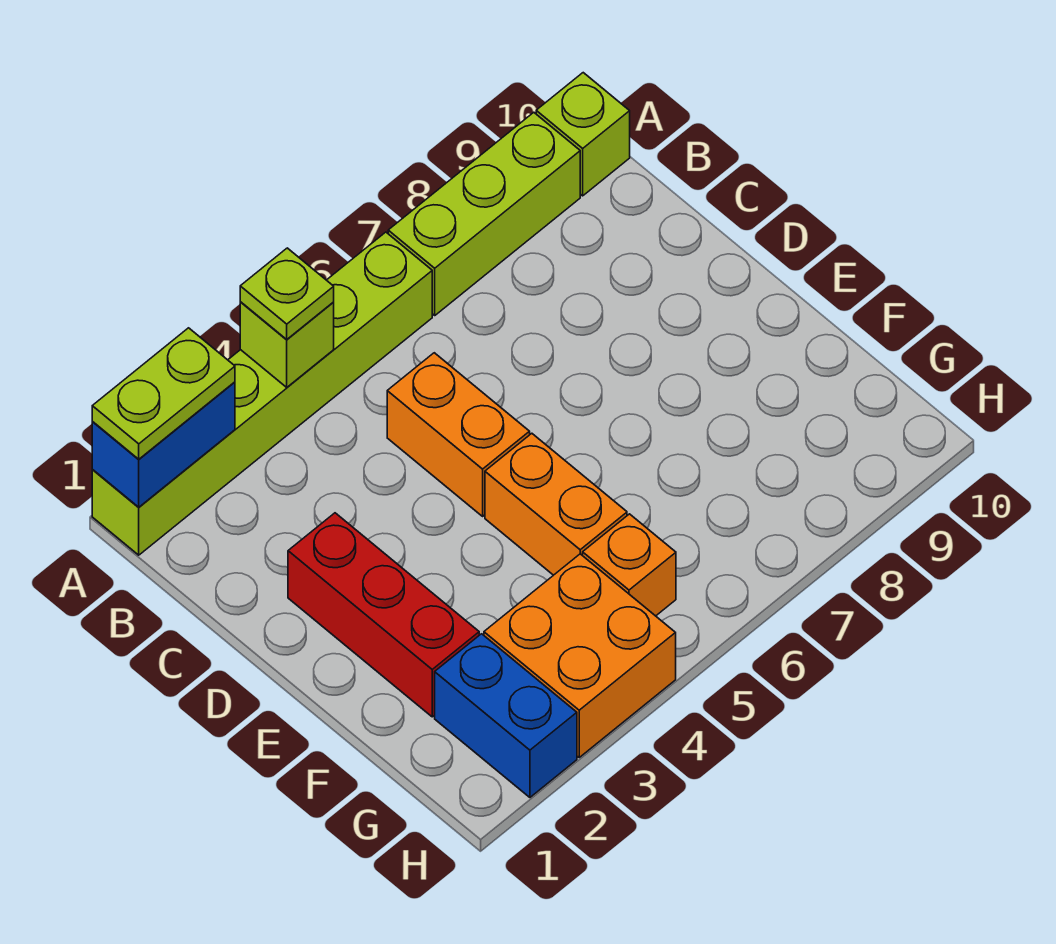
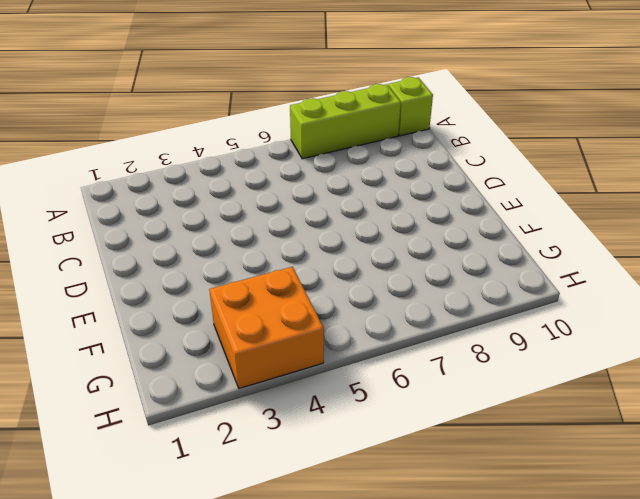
none -> lime brick A1:A6 level 1
none -> orange brick C5:D5 level 1
none -> red brick D2:F2 level 1

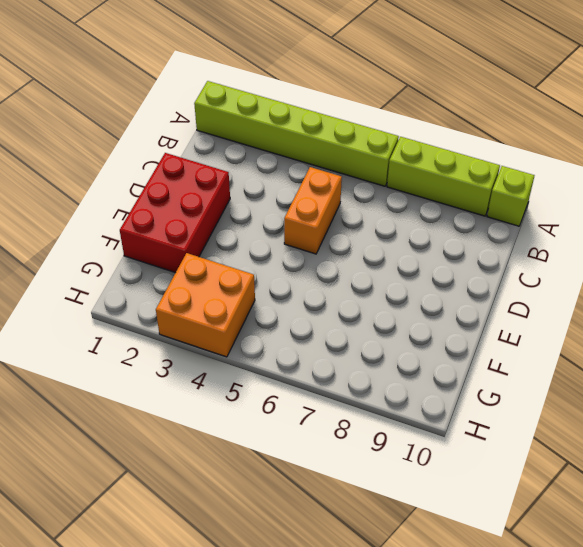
red brick D1:F2 level 1 -> red brick D2:F2 level 1
none -> orange brick E5:F5 level 1
none -> blue brick G2:H2 level 1
none -> orange brick G5 level 1

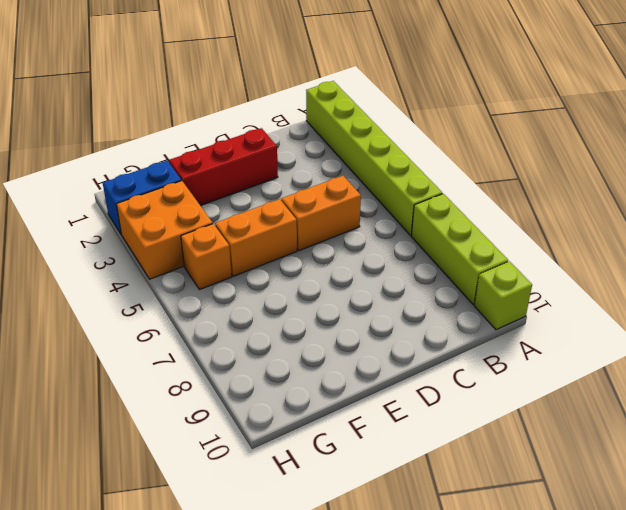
none -> blue brick A1:A2 level 2
none -> lime brick A4 level 2
none -> lime plate A1:A2 level 3

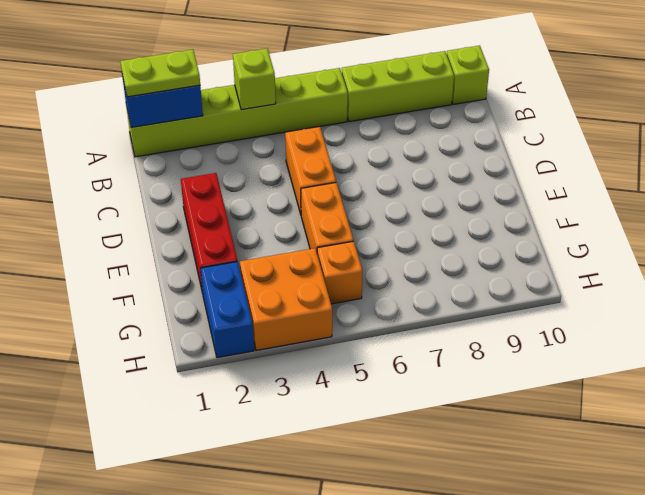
none -> lime plate A4 level 3

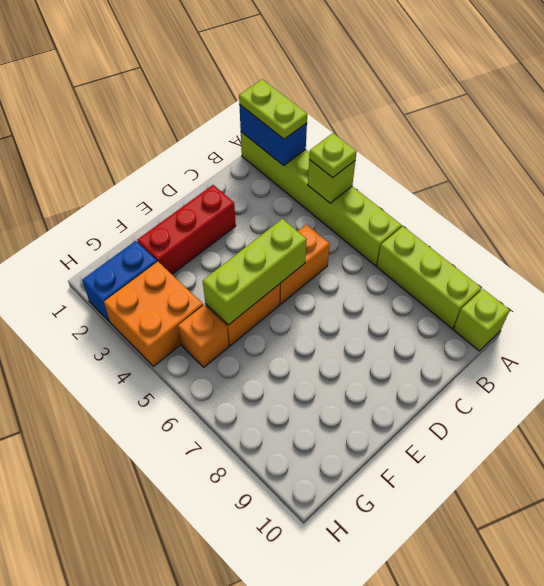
lime brick D5:F5 level 2 -> none

